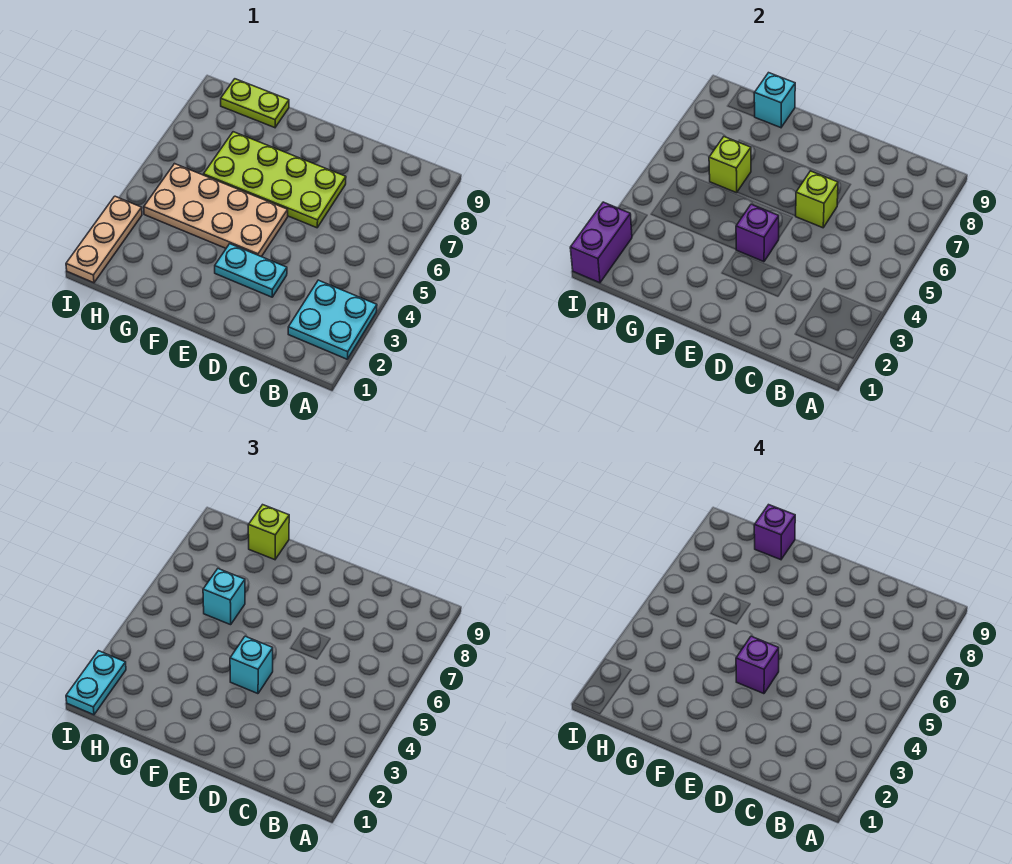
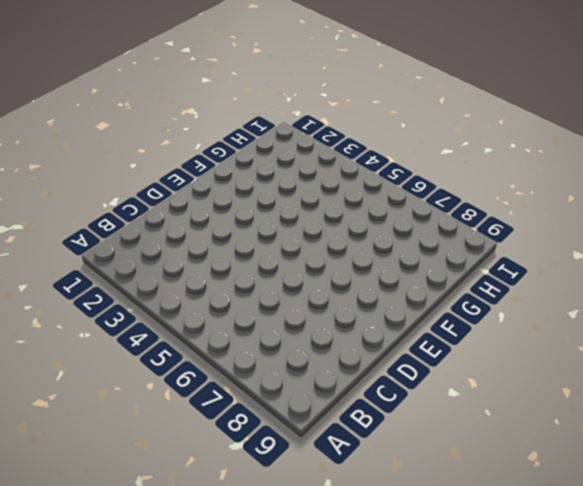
none -> cyan plate A2:B3 level 1
none -> cyan plate D3:E3 level 1
none -> lime plate D6:G7 level 1

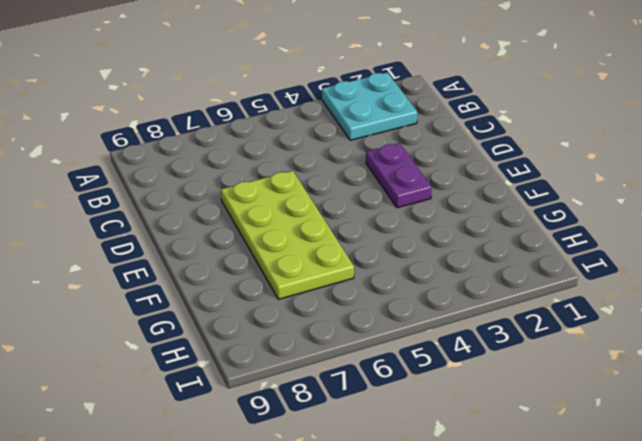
purple plate D3:E3 level 1 -> cyan plate D3:E3 level 1
none -> tan plate E4:H5 level 1
none -> lime plate G9:H9 level 1
none -> tan plate I1:I3 level 1

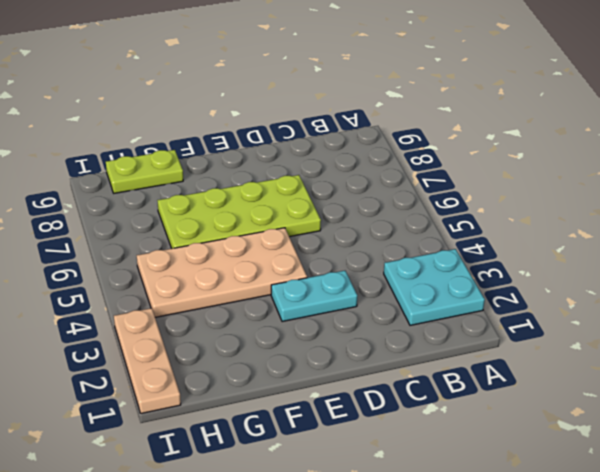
none -> lime brick D6 level 2
none -> purple brick E4 level 2
none -> lime brick G6 level 2

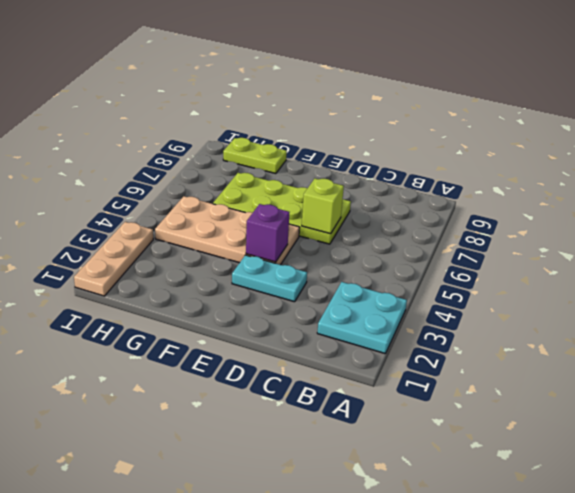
none -> lime brick G6 level 2
none -> cyan brick G9 level 2
none -> purple brick I1:I2 level 2

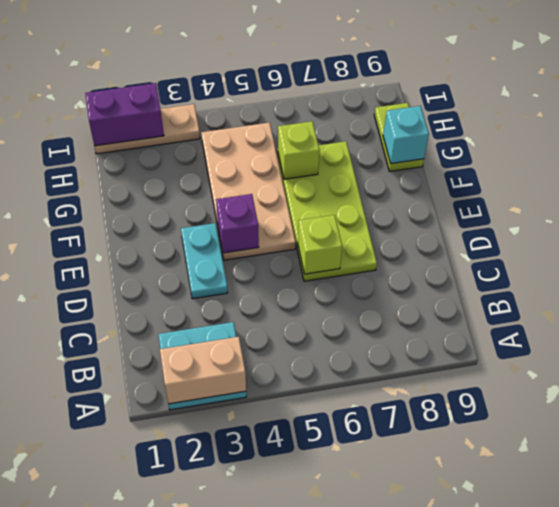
tan brick A2:A3 level 2 -> none
none -> cyan brick E4 level 3
none -> cyan brick G6 level 3
none -> lime brick G9 level 3

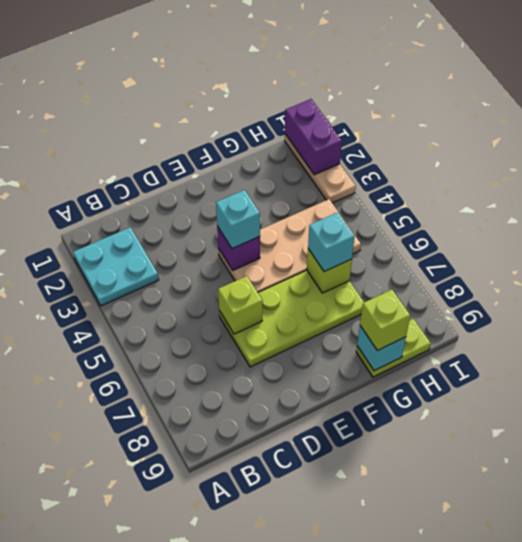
none -> cyan plate D3:E3 level 1
none -> cyan plate I1:I2 level 3
none -> purple brick E4 level 4

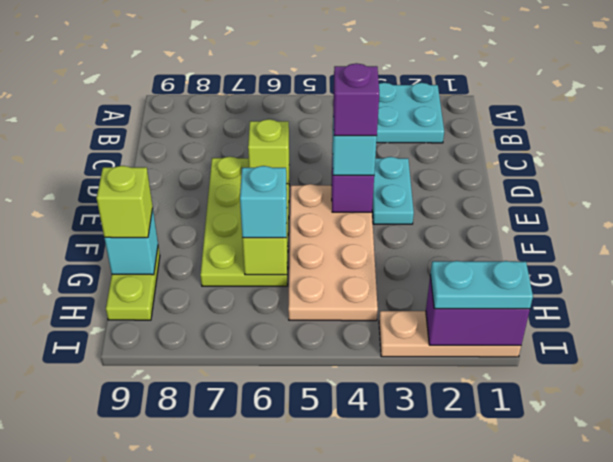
none -> purple brick G9 level 4

